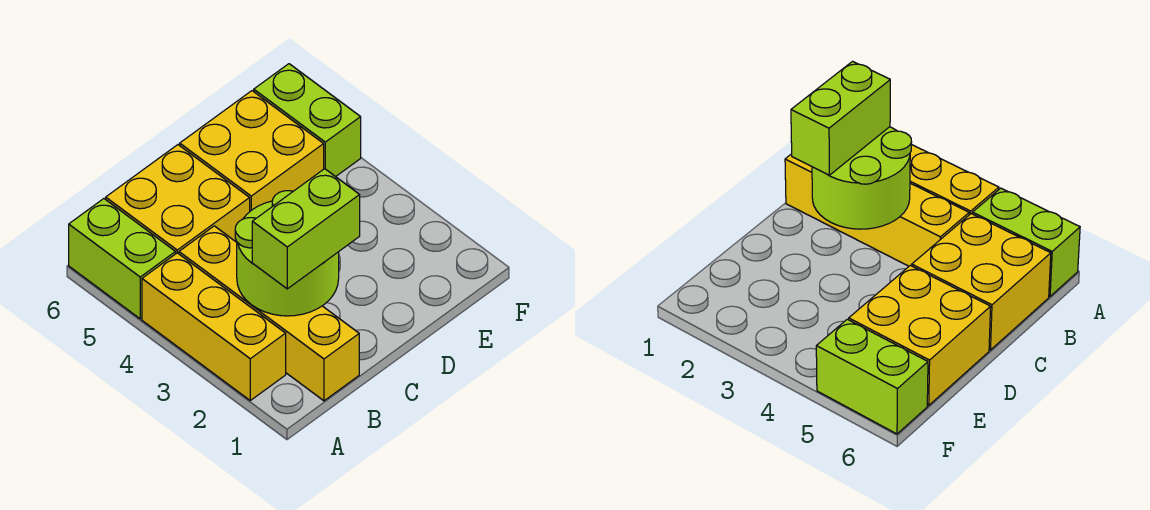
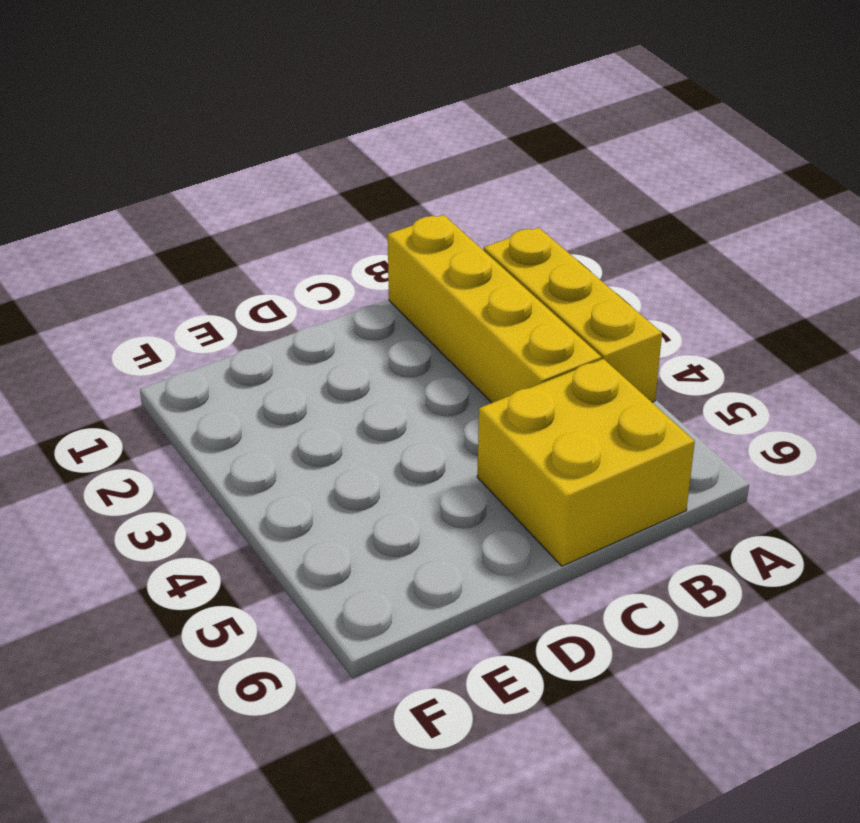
none -> lime brick A5:A6 level 1
none -> yellow brick D5:E6 level 1

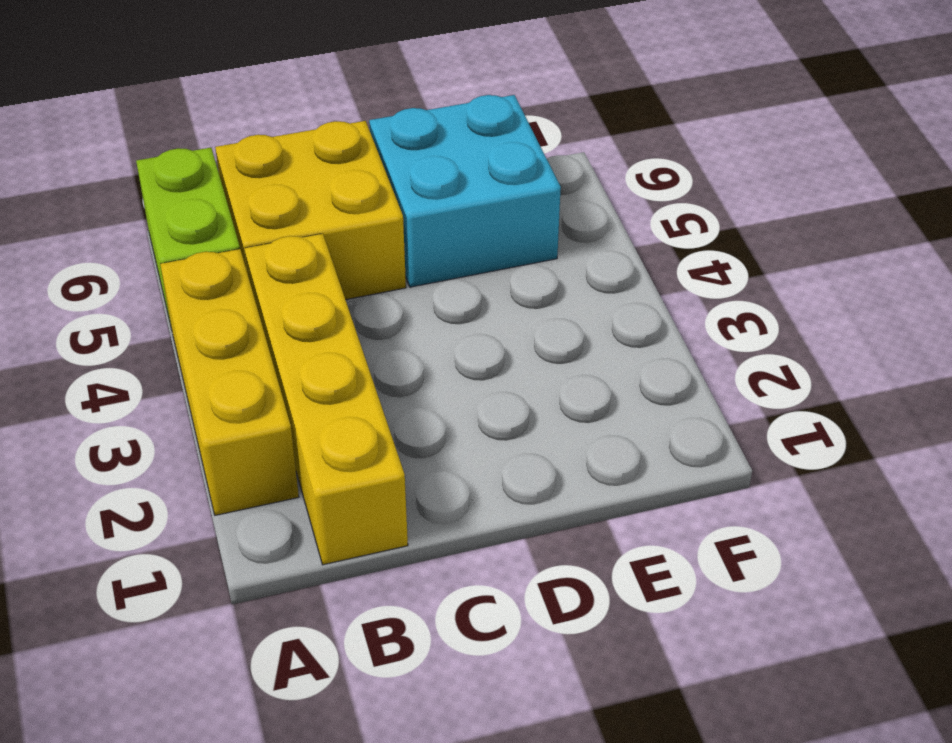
cyan brick D5:E6 level 1 -> yellow brick D5:E6 level 1
none -> lime brick F5:F6 level 1
none -> lime round brick B2:C3 level 2

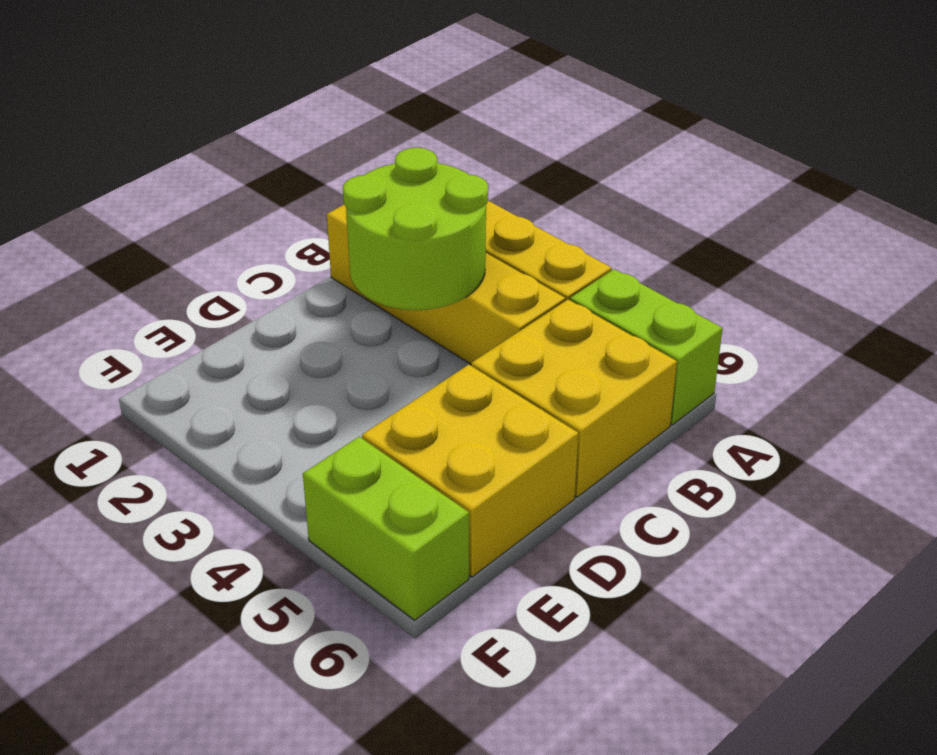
none -> lime brick B2:C2 level 3

